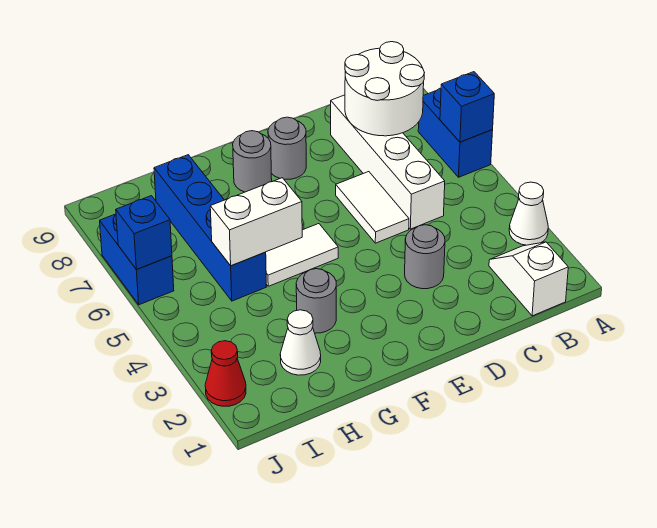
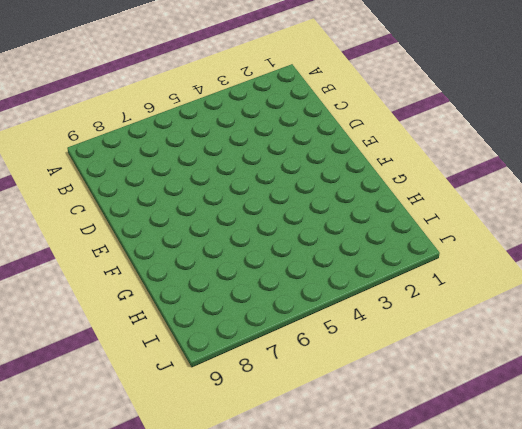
none -> white cone A3 level 1
none -> blue brick A6:A7 level 1
none -> white slope B1:B2 level 1 top 1

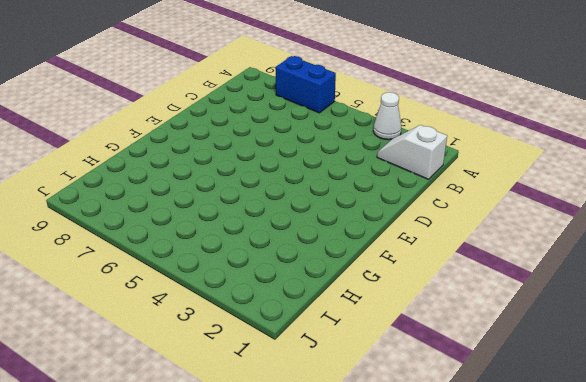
none -> white brick C5:C8 level 1
none -> grey round brick D3 level 1
none -> white tile D5:D6 level 1

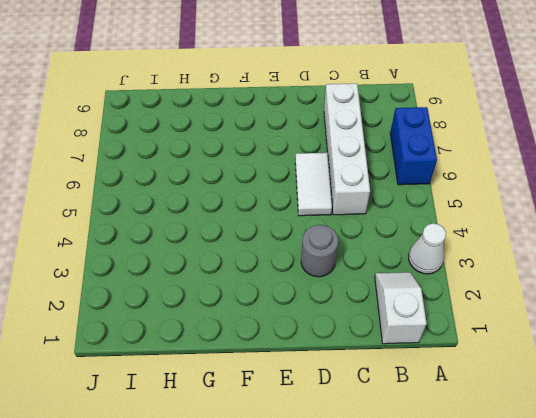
none -> grey round brick E8 level 1
none -> white tile F5:G5 level 1
none -> grey round brick F8 level 1

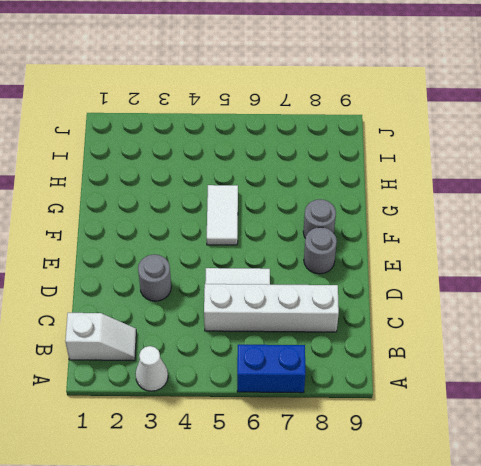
none -> grey round brick G3 level 1
none -> white cone H2 level 1
none -> blue brick H5:H8 level 1

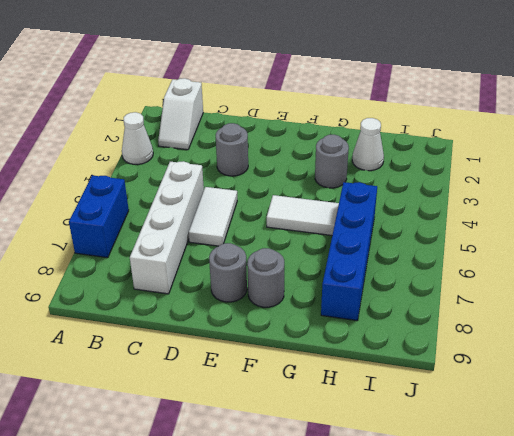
none -> red cone J2 level 1
none -> blue brick J6:J7 level 1
none -> blue brick A6 level 2

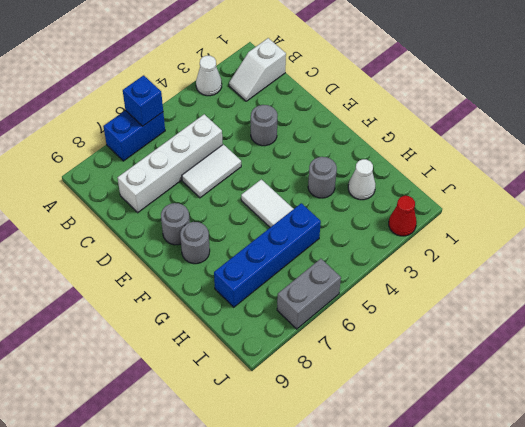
grey brick J6:J7 level 1 -> blue brick J6:J7 level 1
none -> white round brick B7:C8 level 2
none -> white brick G5:H5 level 2
none -> blue brick J6 level 2

